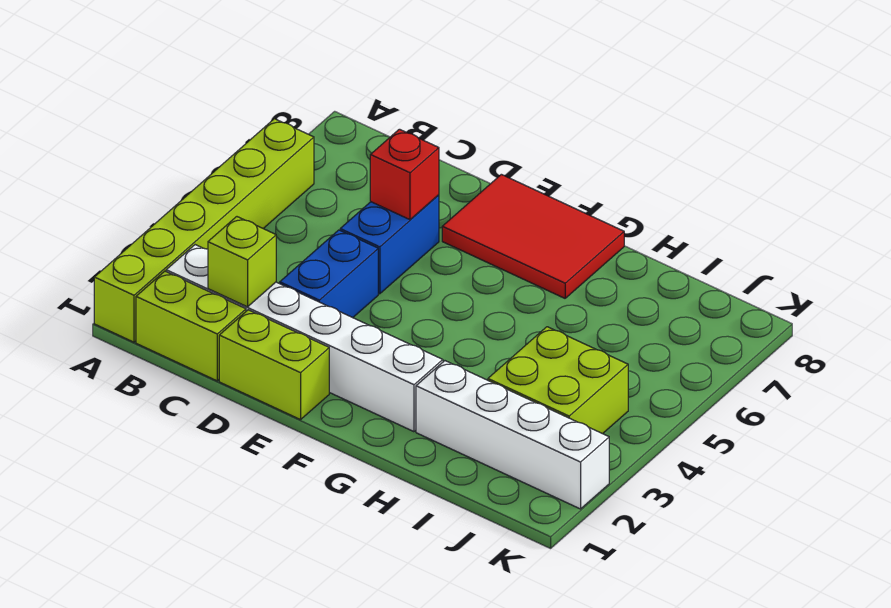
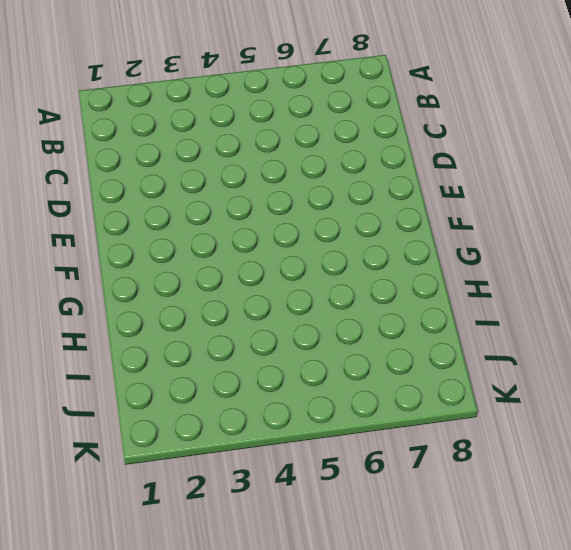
none -> lime brick A1:A6 level 1
none -> lime brick B1:C1 level 1

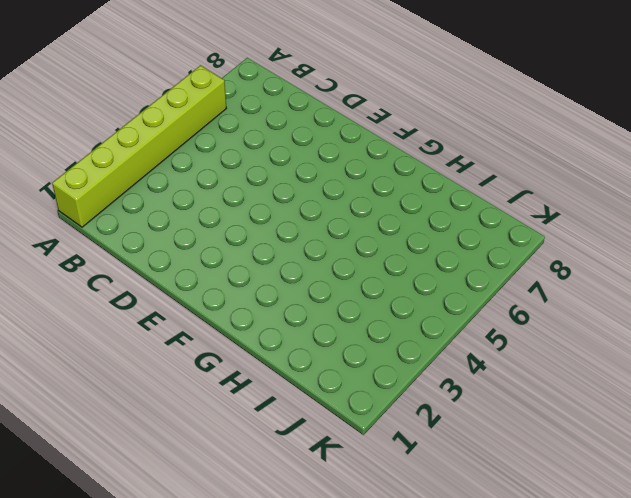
none -> lime brick B1:C1 level 1
none -> white brick B2:G2 level 1

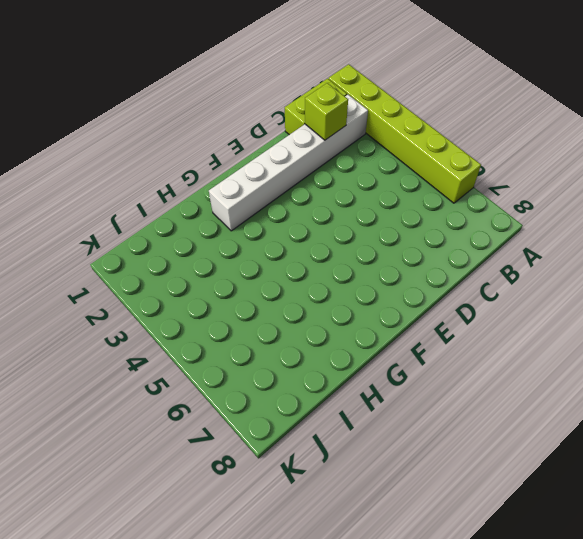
none -> lime brick D1:E1 level 1
none -> blue brick D3:D4 level 1

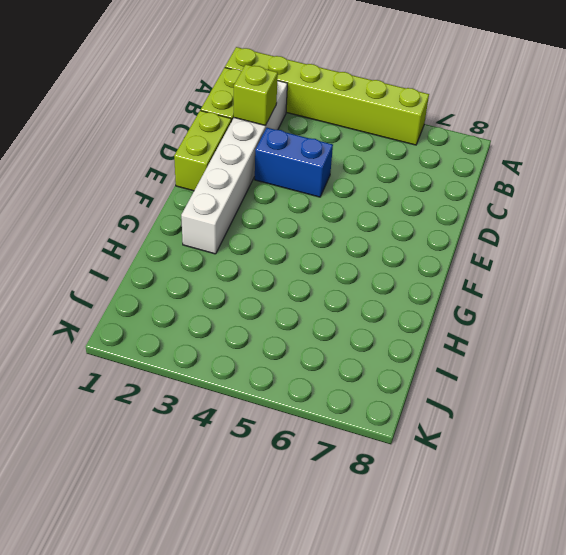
none -> blue brick D5:D6 level 1
none -> red tile E7:G8 level 1

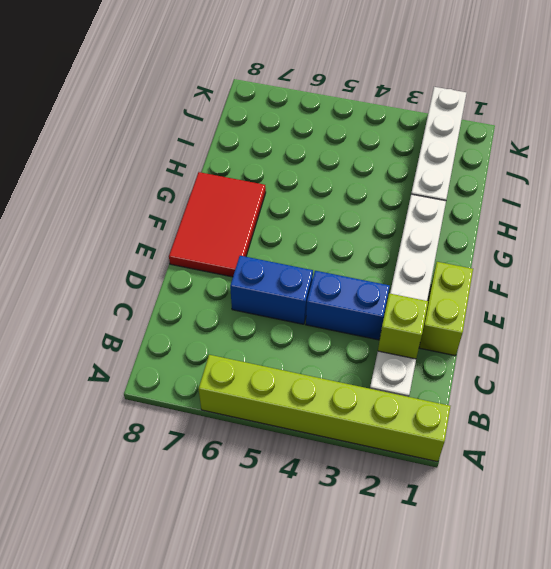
none -> lime brick B1:C1 level 1
none -> lime brick I3:J4 level 1

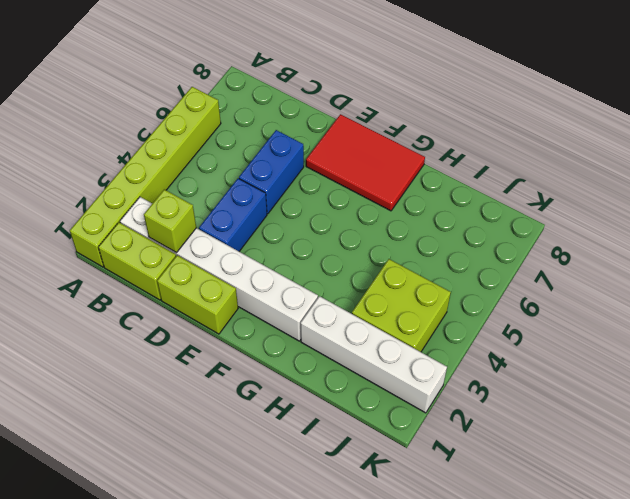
none -> red brick D6 level 2

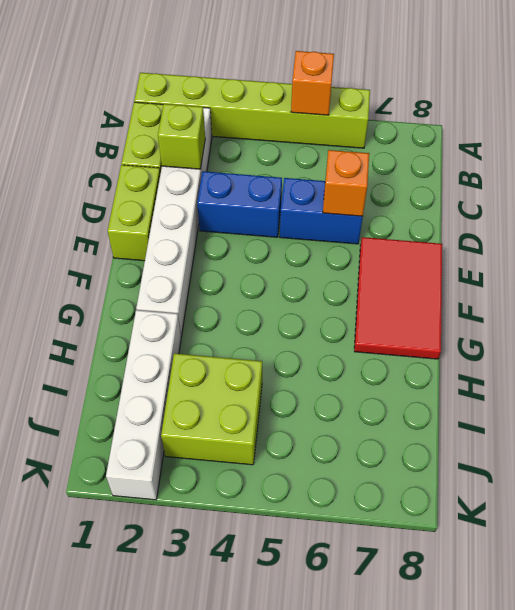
orange brick A5 level 2 -> none
orange brick D6 level 2 -> red brick D6 level 2

